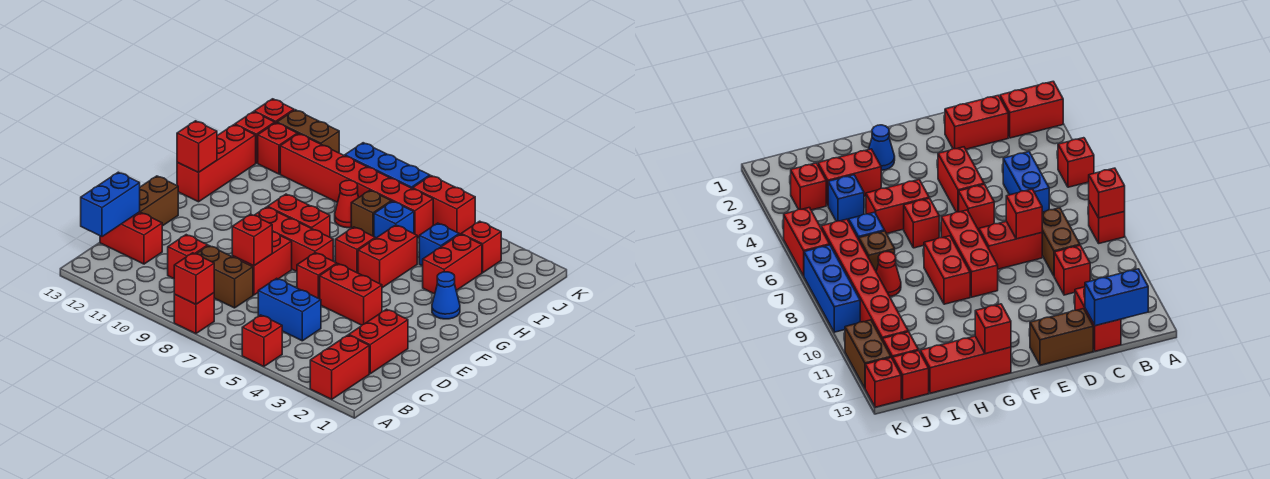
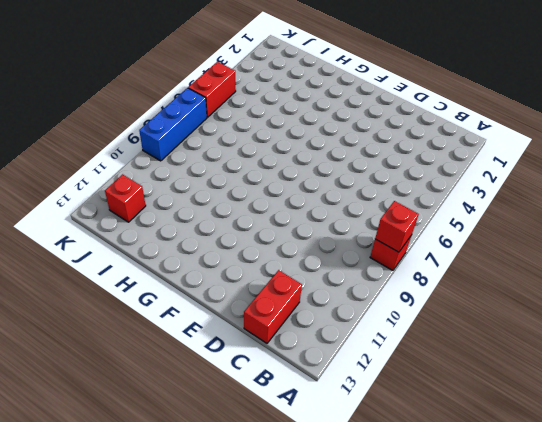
none -> red brick A2:B2 level 1
none -> red brick A5 level 1
none -> red brick C2:D2 level 1
none -> blue brick C5:C6 level 1

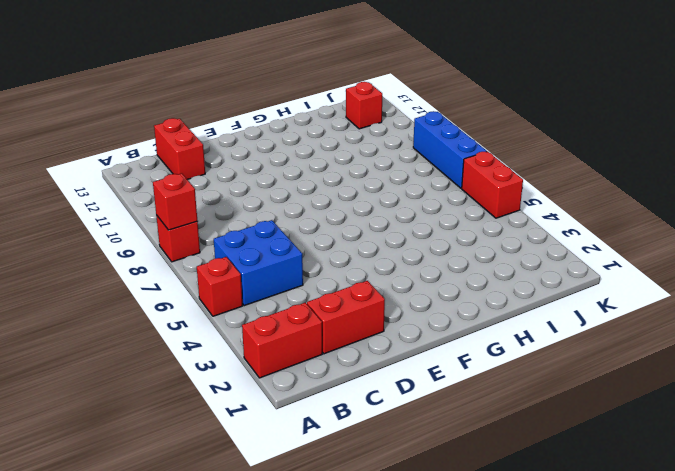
blue brick B5:C6 level 1 -> blue brick C5:C6 level 1
none -> brown brick C8:C9 level 1
none -> red brick C10 level 1
none -> red brick D8:E8 level 1
none -> brown brick D13:E13 level 1

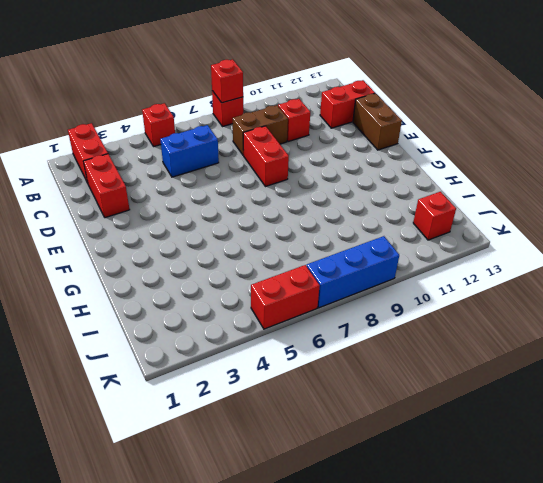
none -> red brick E4:E5 level 1
none -> red brick E6 level 1
none -> red brick F7:F9 level 1
none -> blue cone G2 level 1

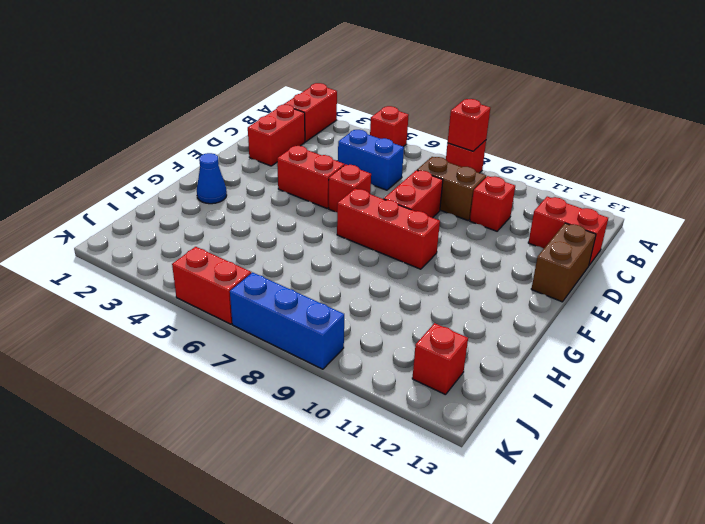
none -> red brick G5:H5 level 1
none -> red brick G6 level 1
none -> red brick G8:G9 level 1
none -> red brick G13:I13 level 1

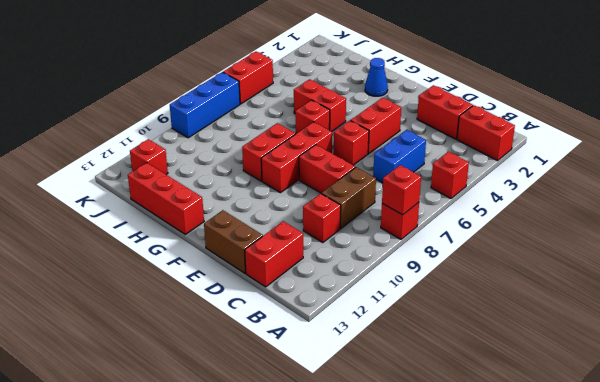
none -> red brick H3:I3 level 1
none -> blue brick I4 level 1
none -> blue brick I6 level 1
none -> brown brick I7 level 1

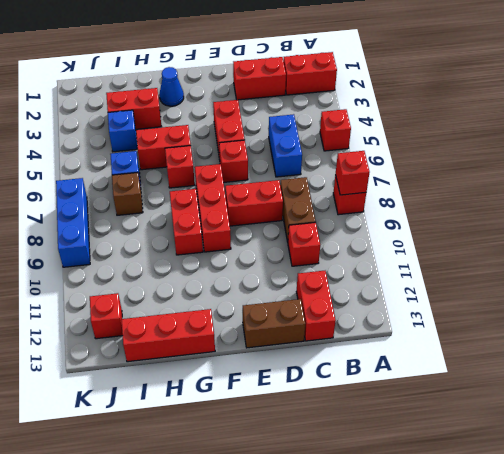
none -> red cone I8 level 1
none -> red brick J3 level 1
none -> red brick J6:J11 level 1
none -> red brick J13 level 1

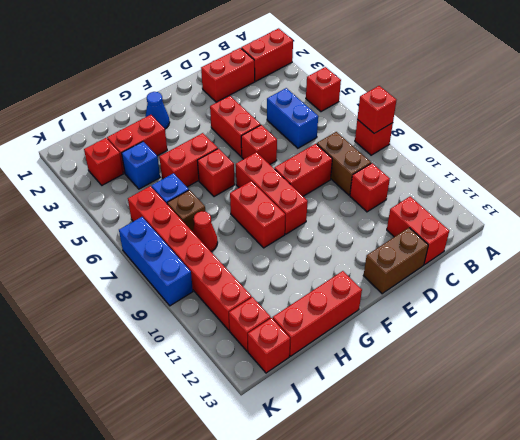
none -> red brick K5:K6 level 1
none -> brown brick K11:K12 level 1
none -> red brick K13 level 1
none -> blue brick B13:C13 level 2

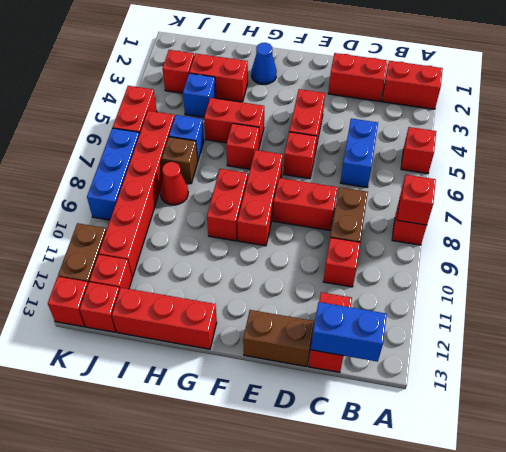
none -> red brick D8 level 2
none -> red brick G13 level 2

